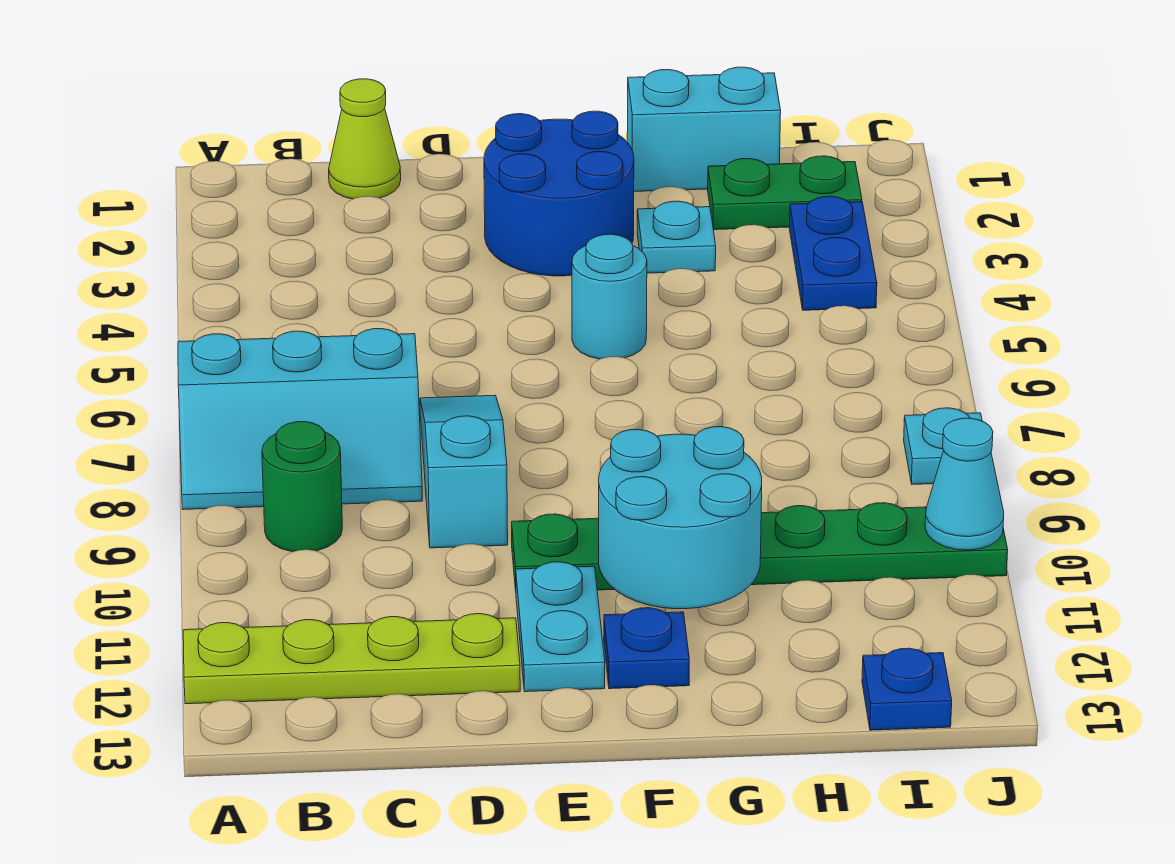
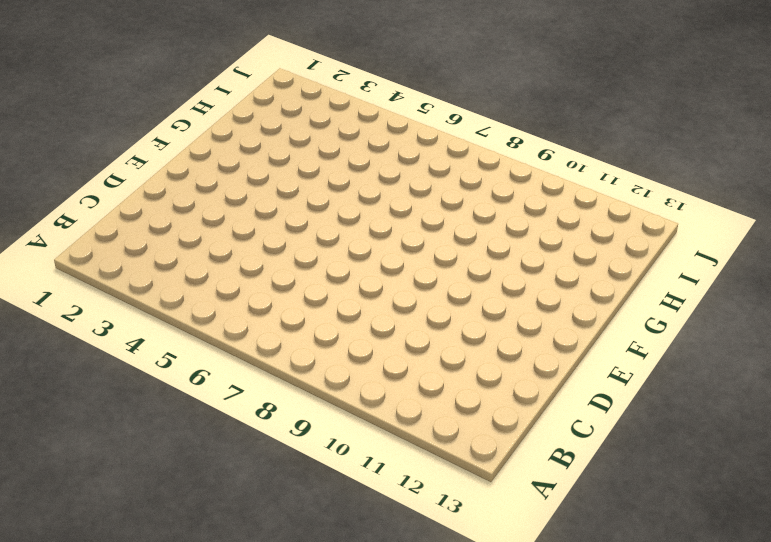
none -> cyan slope A7:C8 level 1 top 7
none -> lime plate A12:D12 level 1
none -> green round brick B9 level 1

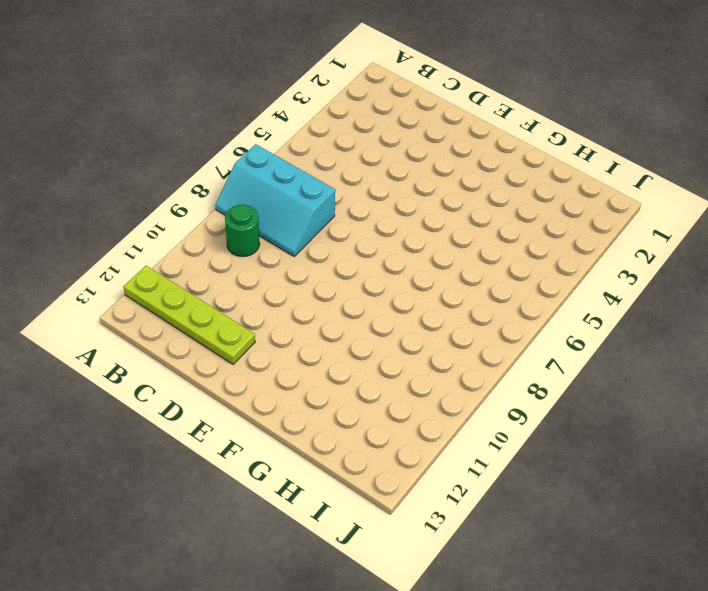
none -> lime cone C1 level 1
none -> cyan slope D7:D9 level 1 top 9
none -> blue round brick E2:F3 level 1

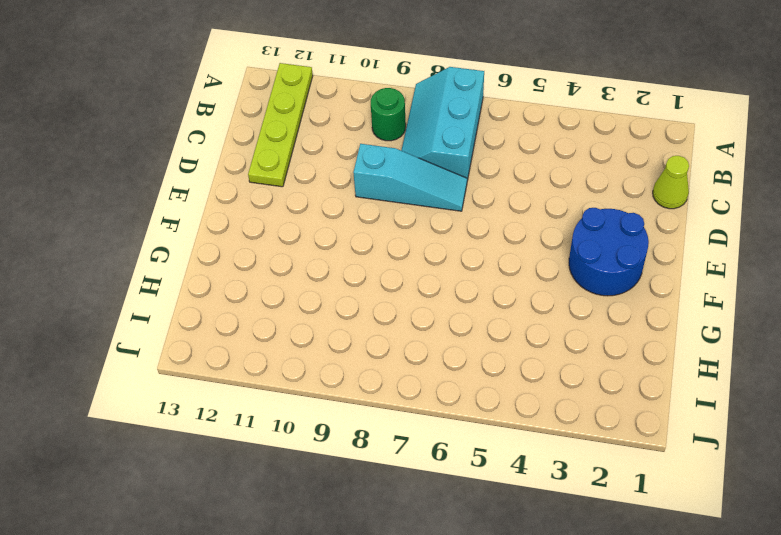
none -> green plate E10:J10 level 1
none -> cyan plate E11:E12 level 1
none -> cyan round brick F5 level 1

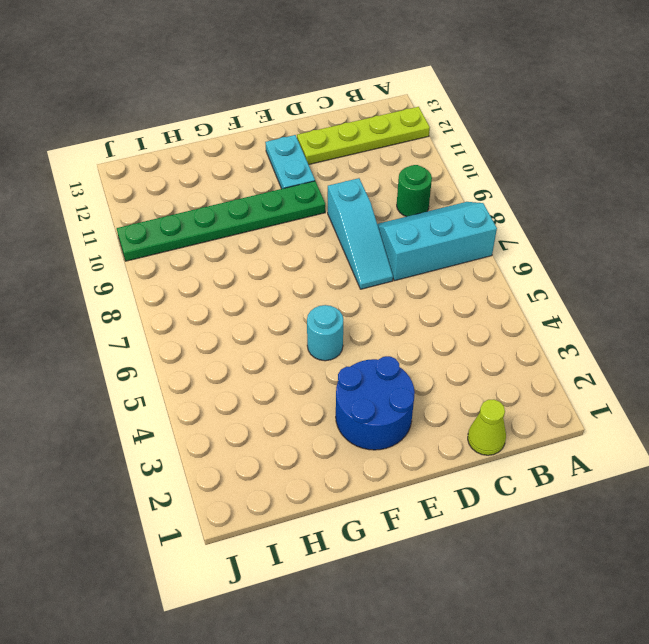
none -> blue plate F12 level 1
none -> cyan brick G1:H1 level 1
none -> cyan plate G3 level 1

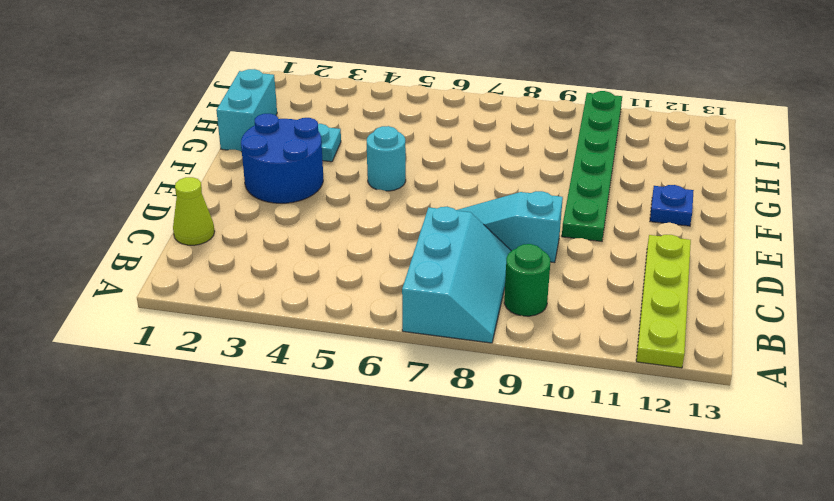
none -> cyan plate E11:E12 level 1
none -> green plate H2:I2 level 1
none -> blue plate I3:I4 level 1

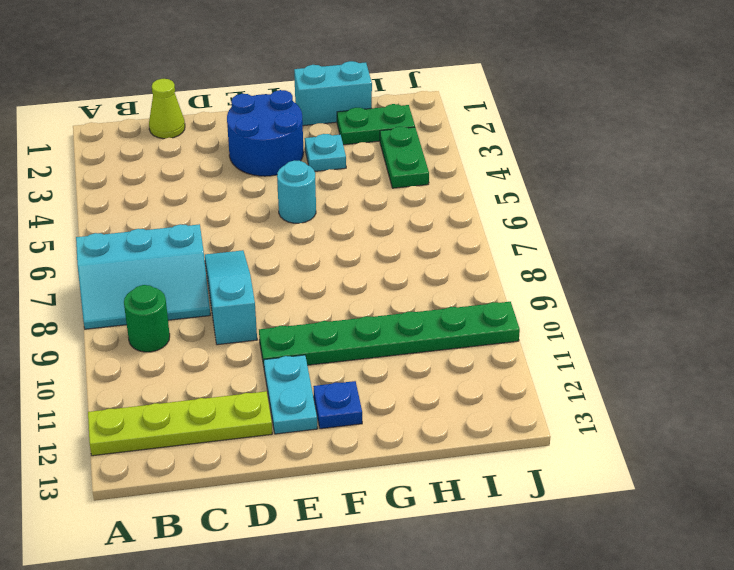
green plate I3:I4 level 1 -> blue plate I3:I4 level 1
none -> blue plate I13 level 1
none -> cyan plate J8 level 1
none -> cyan round brick F10:G11 level 2

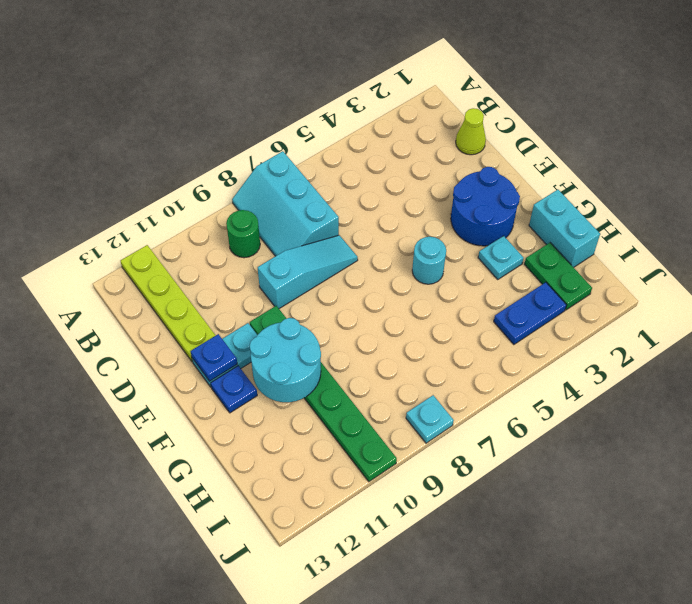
blue plate E12 level 2 -> blue plate I13 level 1
none -> cyan cone J10 level 2

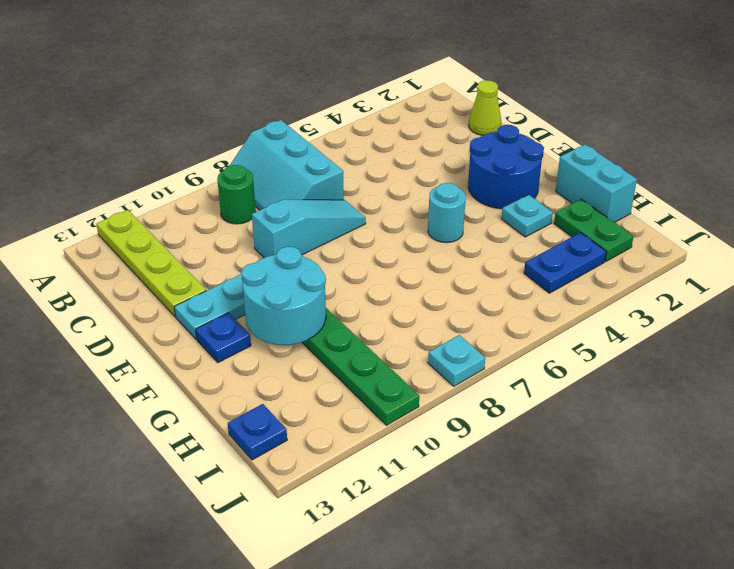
none -> cyan cone J10 level 2

